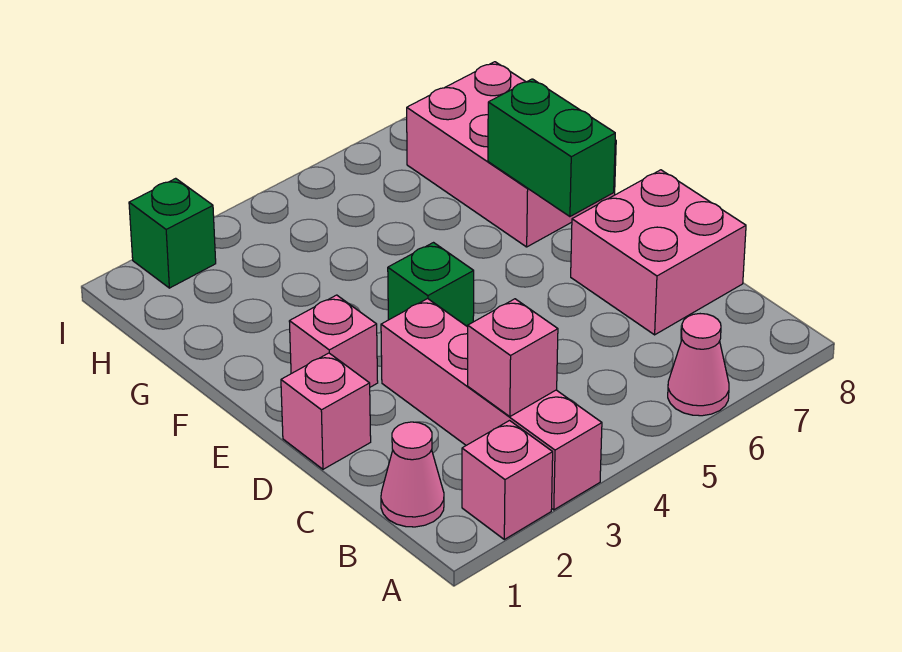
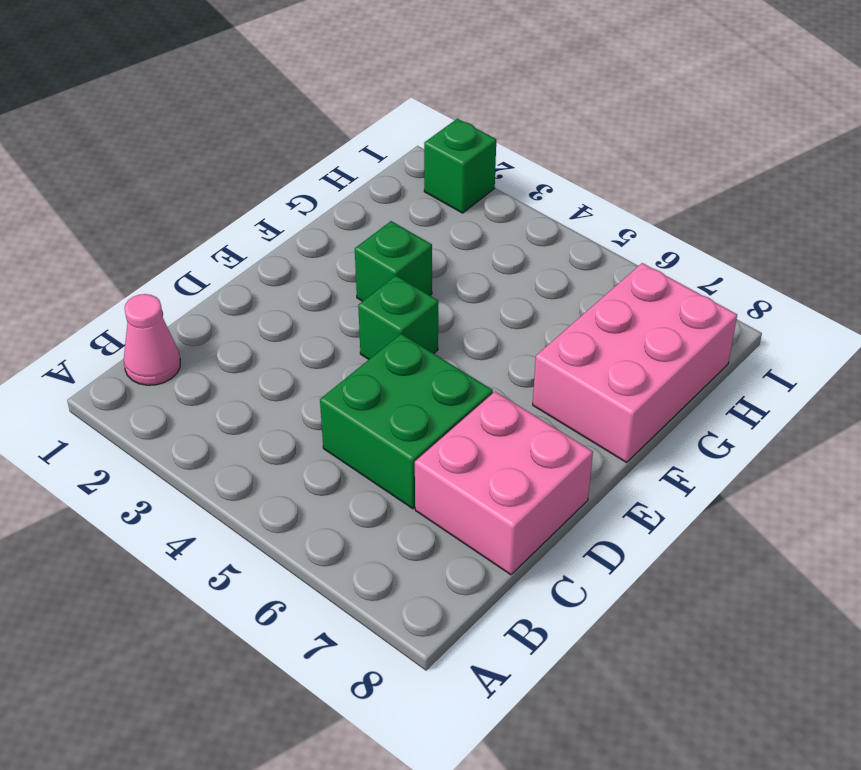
green brick C5:D6 level 1 -> none
green brick F3 level 1 -> none
none -> pink brick A2 level 1
none -> pink brick A3:D3 level 1
none -> pink cone A6 level 1

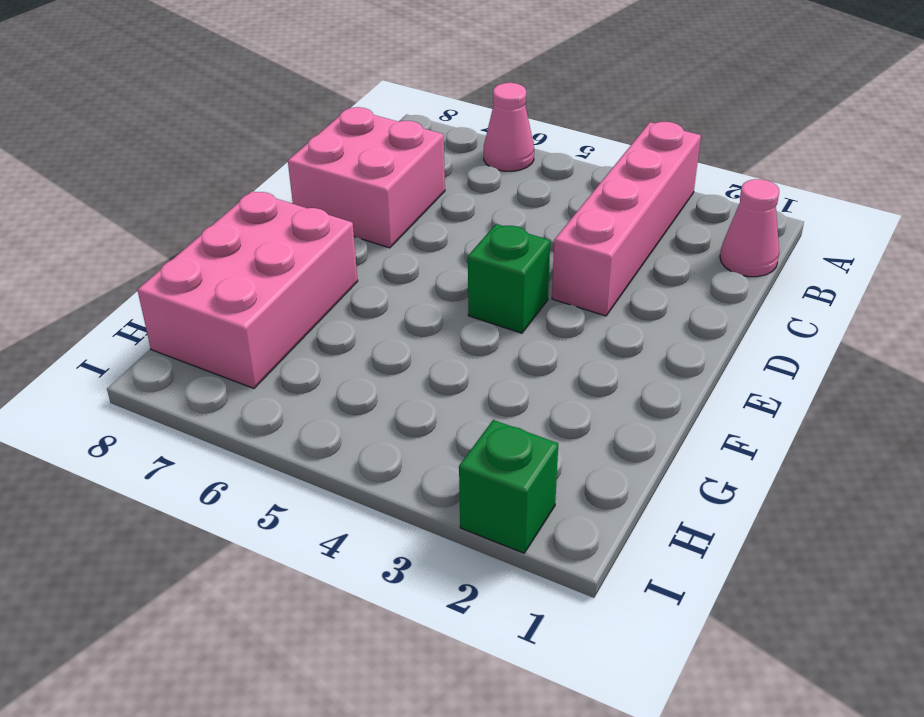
none -> pink brick A2 level 1
none -> pink brick D1 level 1
none -> pink brick E2 level 1

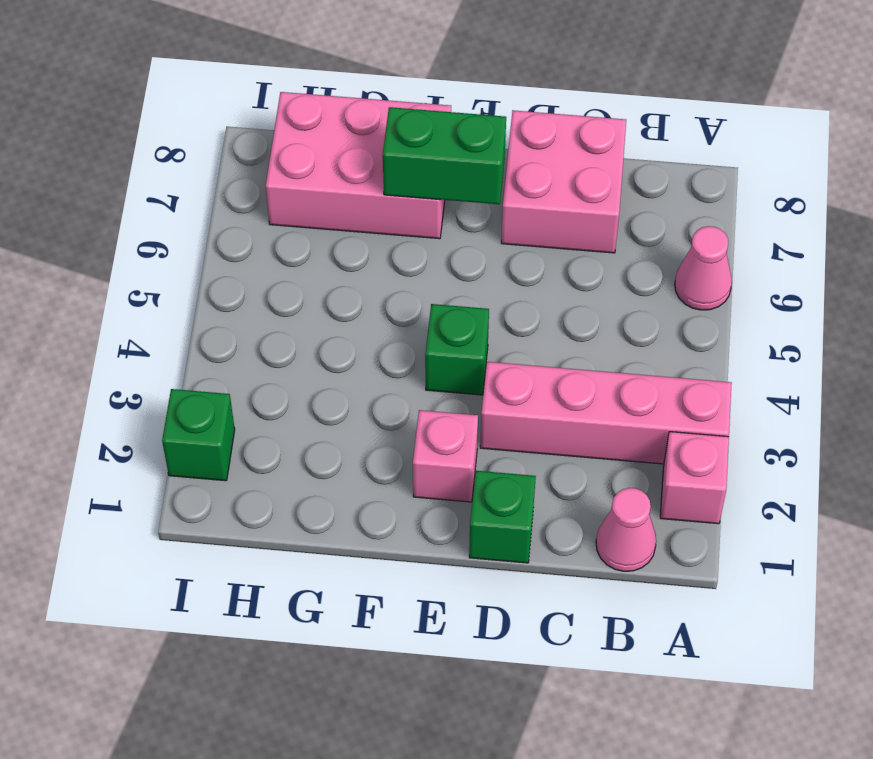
green brick D1 level 1 -> pink brick D1 level 1
none -> pink brick B3 level 2

